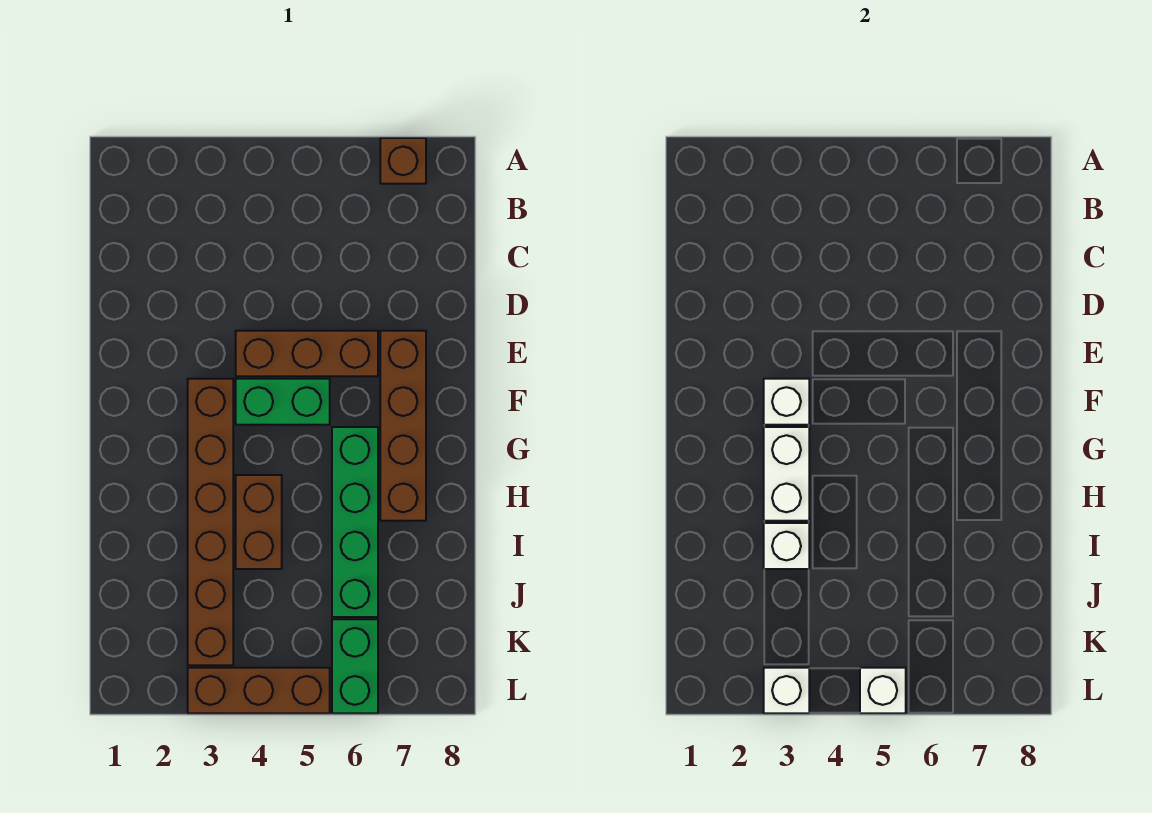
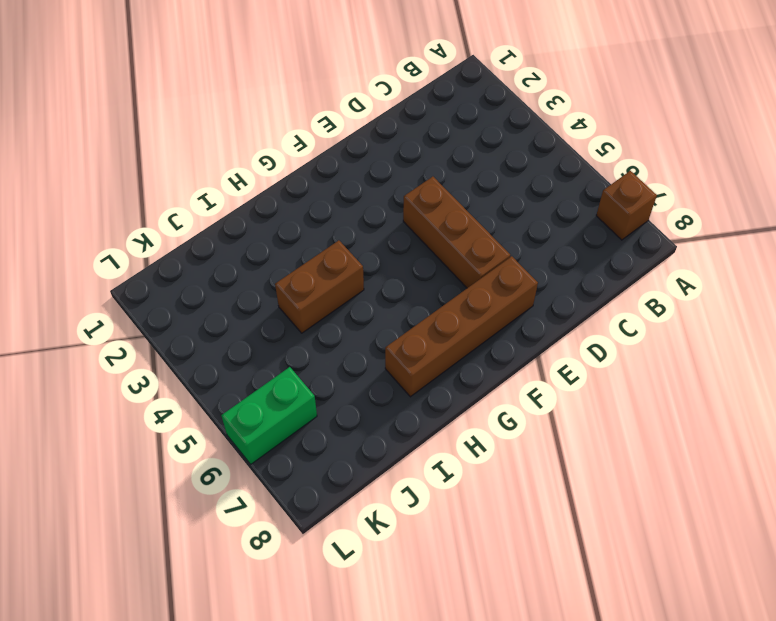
none -> brown brick F3:K3 level 1
none -> green brick F4:F5 level 1
none -> green brick G6:J6 level 1

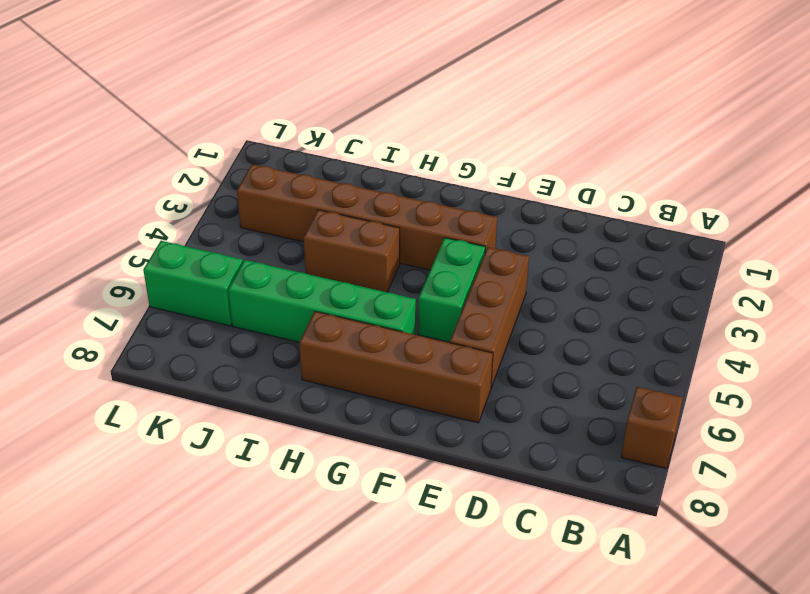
none -> brown brick L3:L5 level 1
none -> white brick F3 level 2
none -> white brick G3:H3 level 2

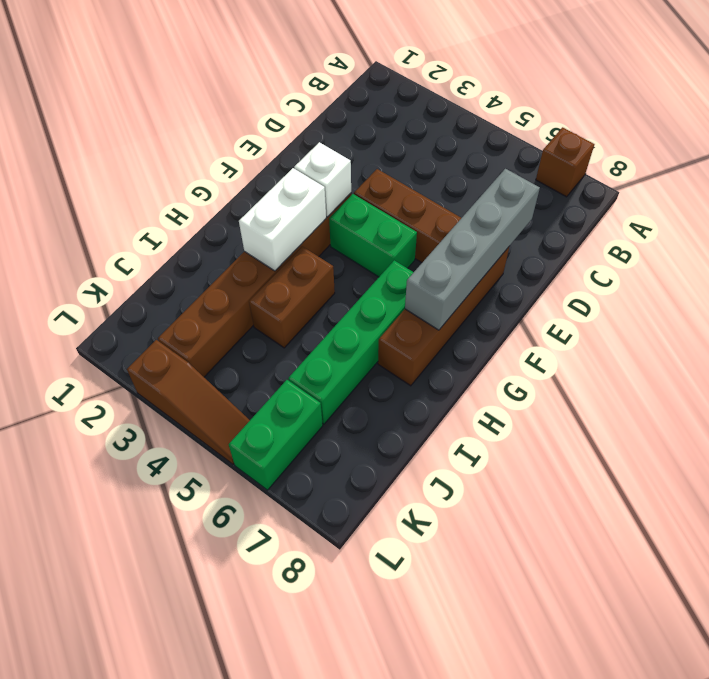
grey brick D7:G7 level 2 -> none
brown slope L3:L5 level 1 top 3 -> brown brick L3:L5 level 1
none -> white brick I3 level 2
none -> white brick L3 level 2
none -> white brick L5 level 2

